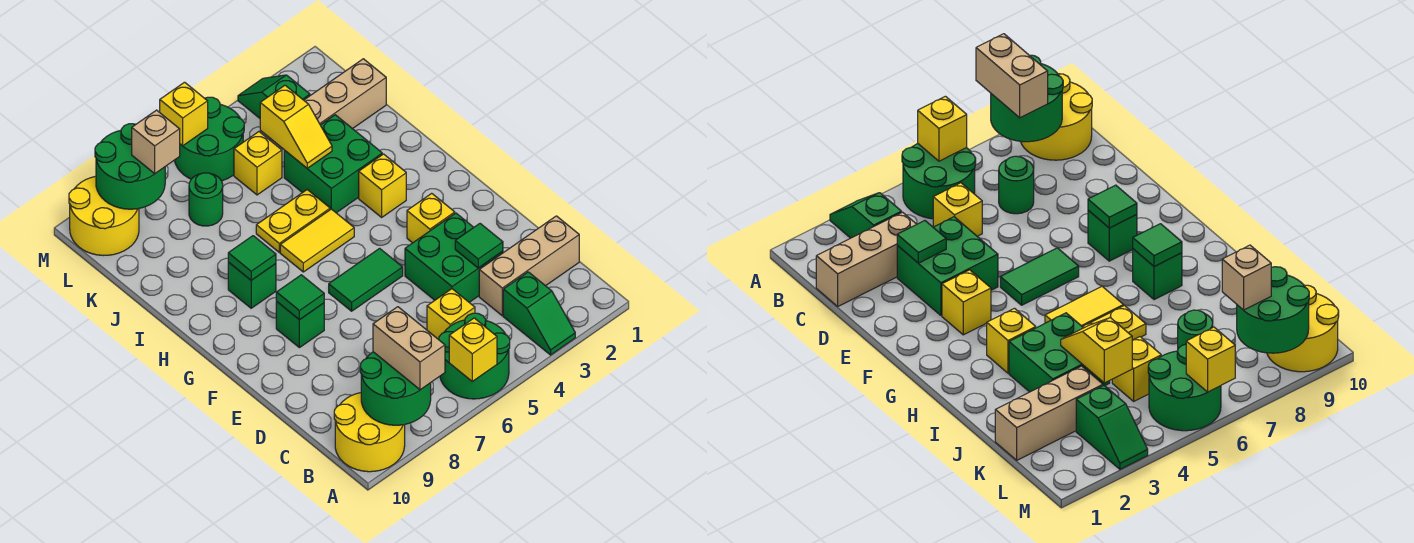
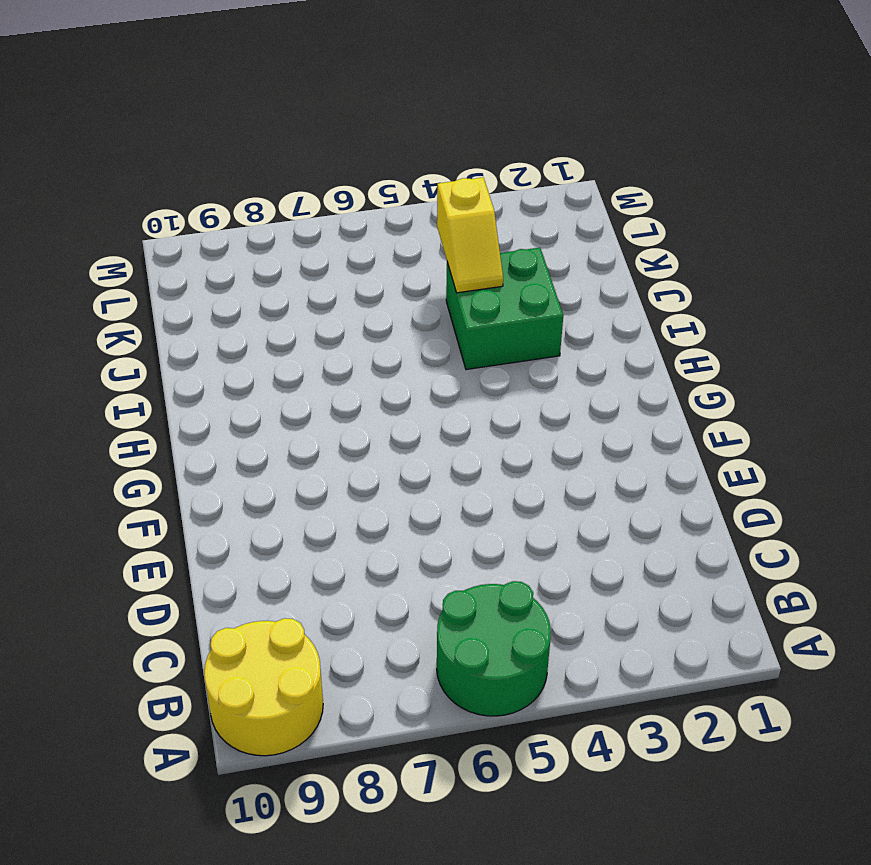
none -> green slope A3:B3 level 1 top B
none -> tan brick C1:C3 level 1
none -> yellow brick C5 level 1
none -> green round brick C7 level 1

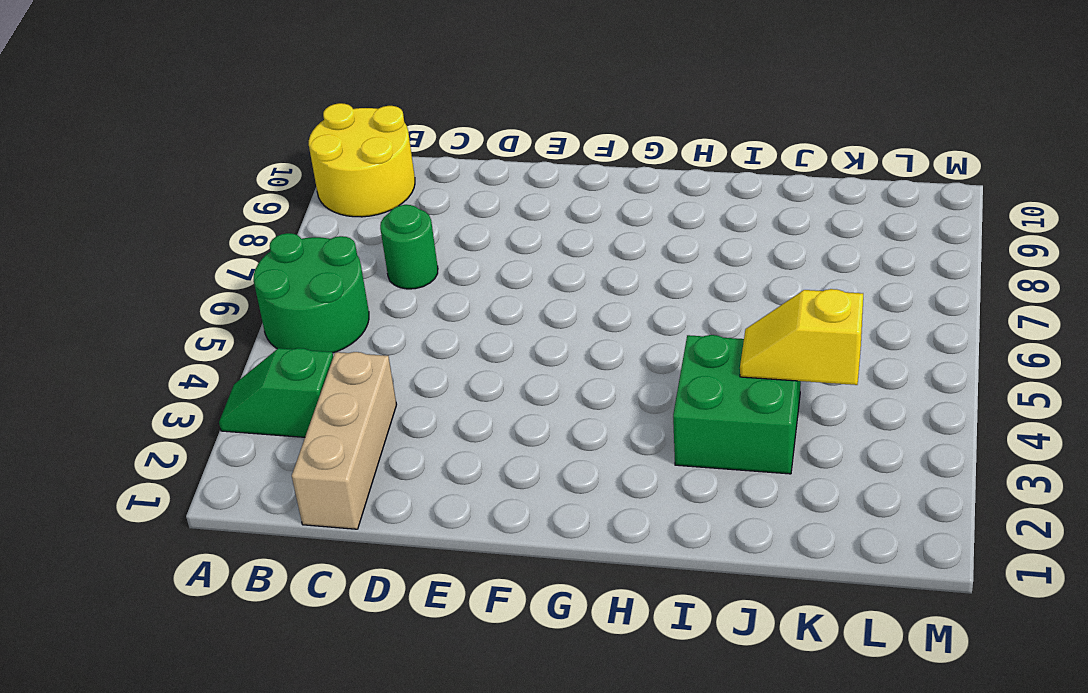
none -> yellow brick C5 level 1
none -> green brick D3:E4 level 1
none -> yellow brick F3 level 1
none -> green tile F5:F6 level 1

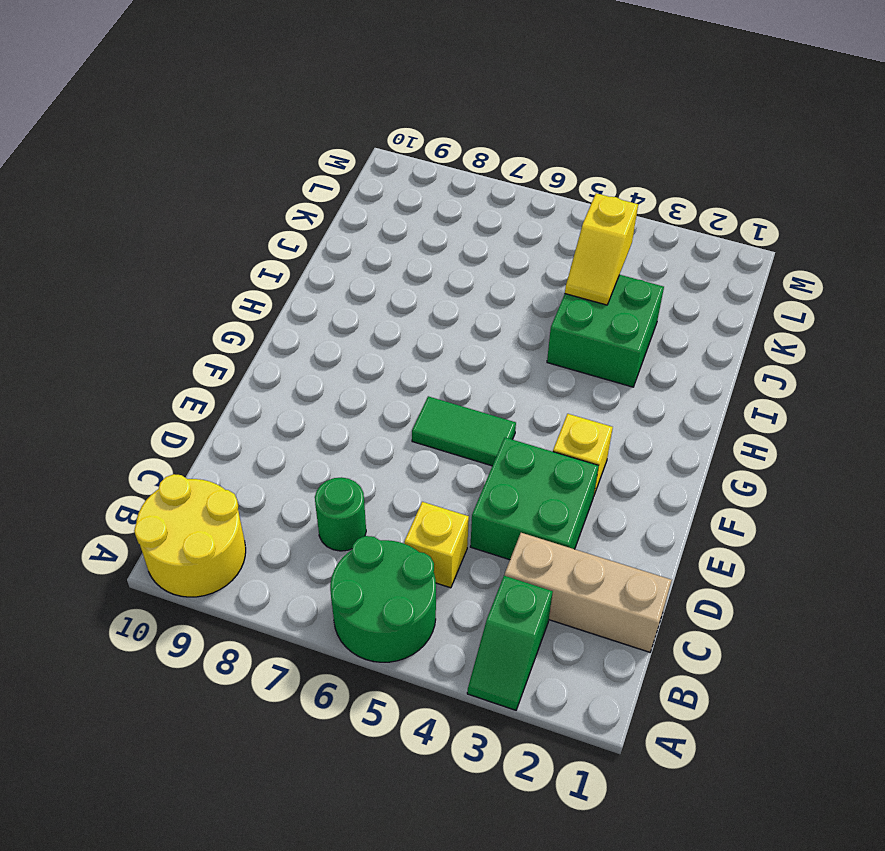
none -> green brick F8 level 1
none -> yellow brick H3 level 1
none -> yellow tile H5:H6 level 1
none -> green brick H8 level 1

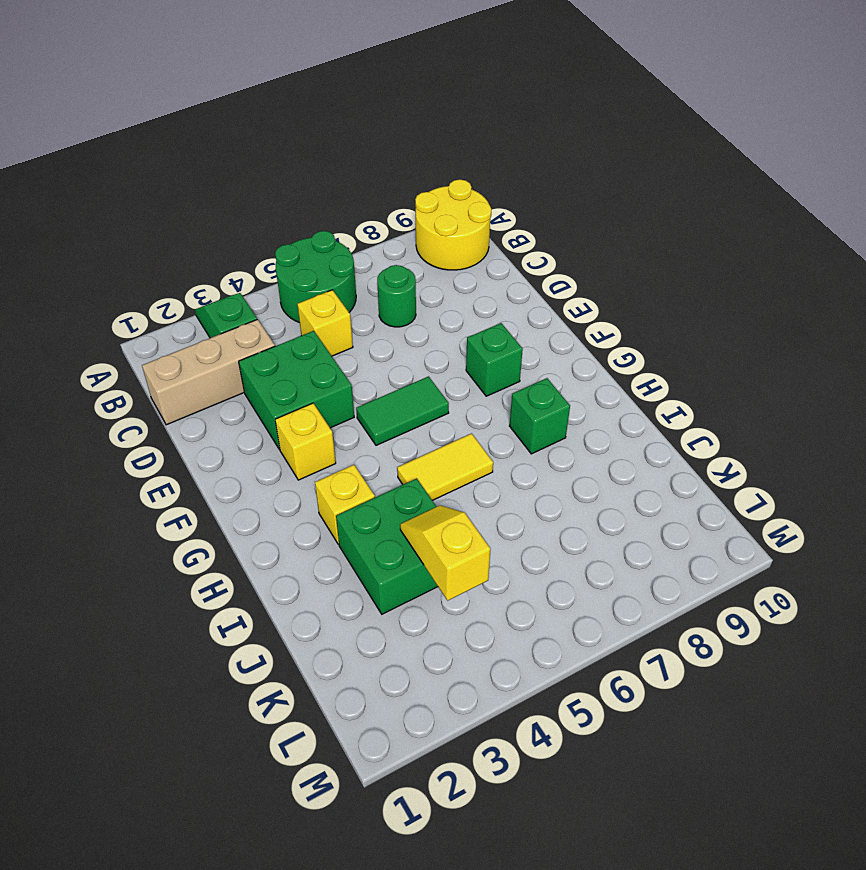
none -> yellow plate I5:I6 level 1
none -> tan brick K1:K3 level 1
none -> yellow brick K5 level 1
none -> green round brick K7 level 1

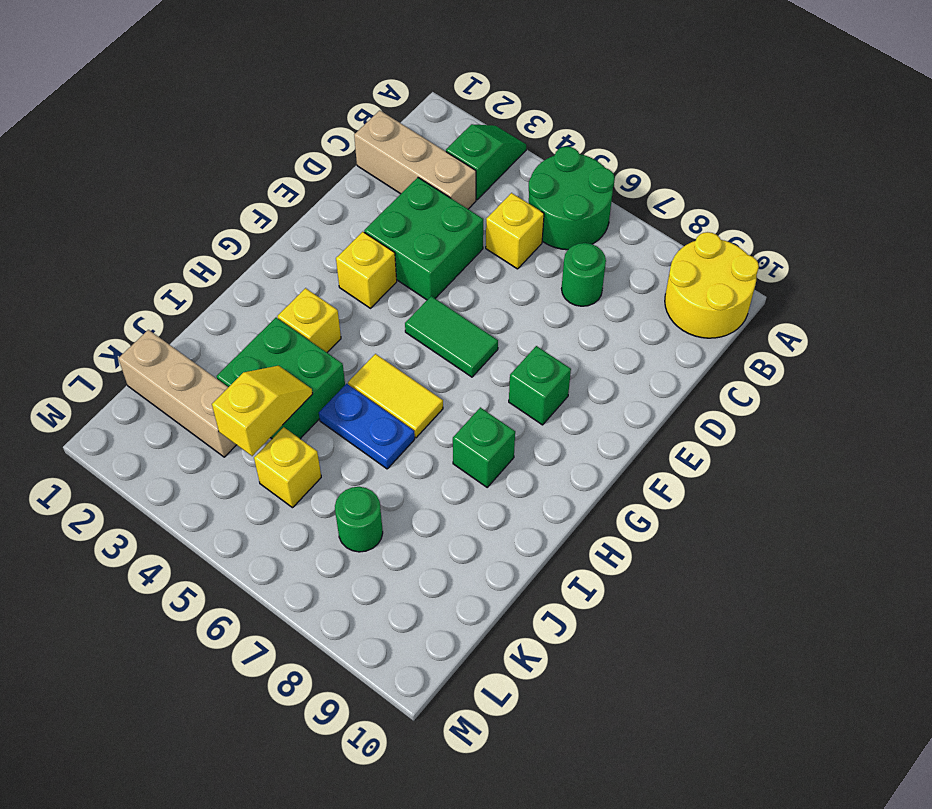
blue plate I5:I6 level 1 -> yellow plate I5:I6 level 1
none -> green slope L3:M3 level 1 top L
none -> green round brick L5:M6 level 1
none -> yellow round brick L9:M10 level 1
none -> yellow brick A6 level 2

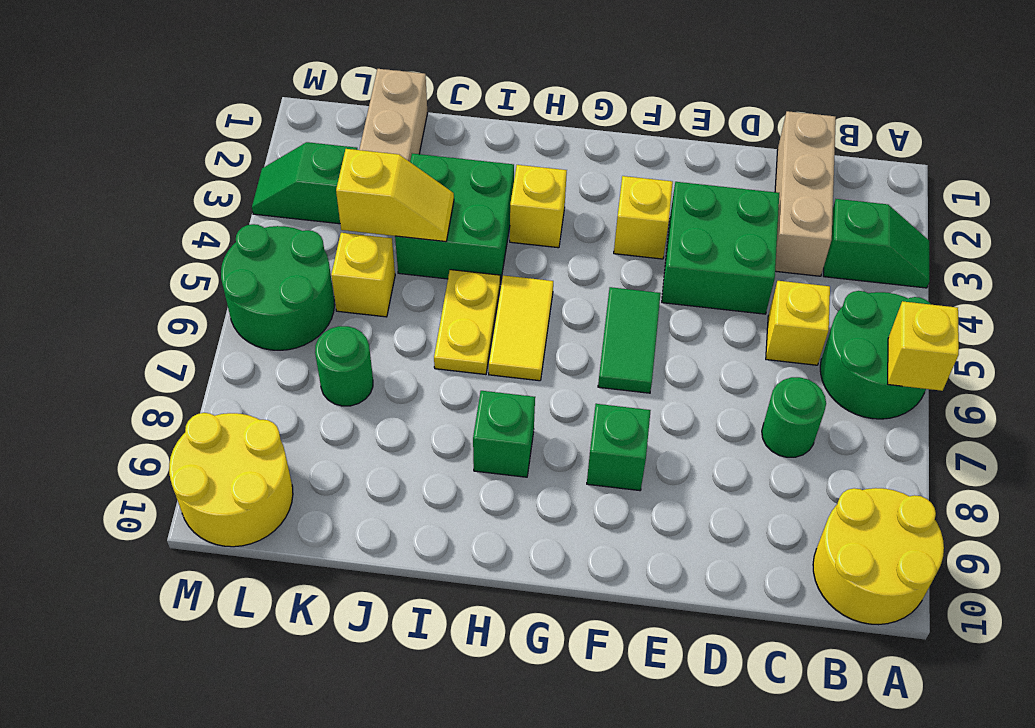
none -> green round brick A8:B9 level 2
none -> green tile D3 level 2
none -> green tile F8 level 2
none -> green tile H8 level 2

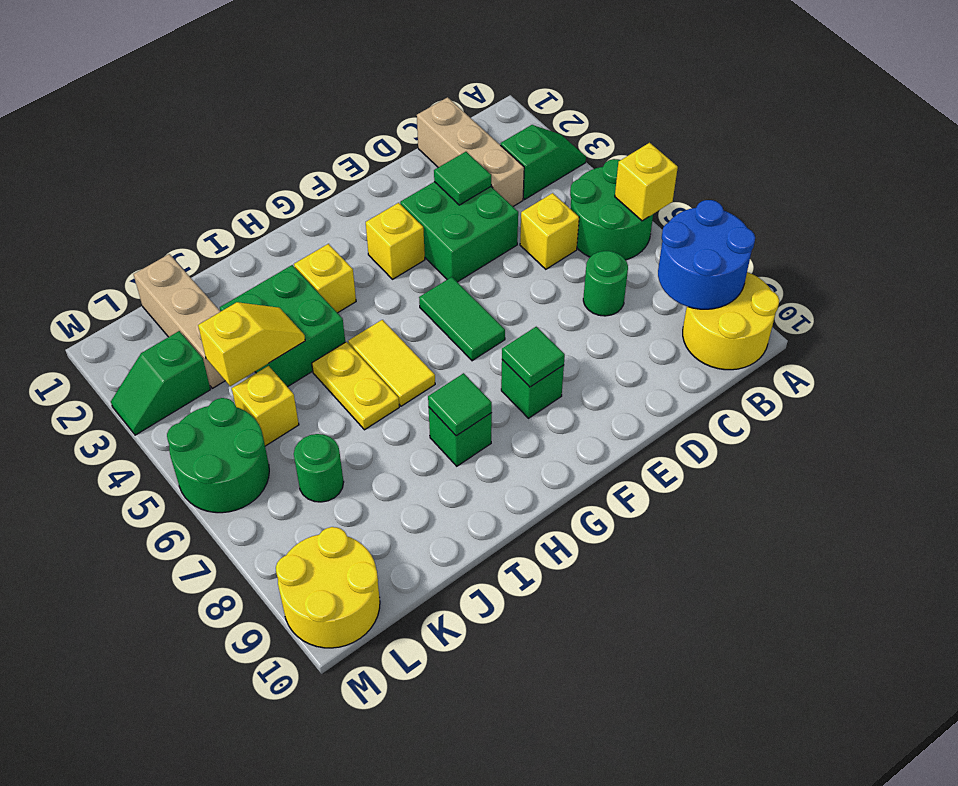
blue round brick A8:B9 level 2 -> green round brick A8:B9 level 2
none -> green round brick L8:M9 level 2
none -> yellow brick M6 level 2
none -> tan brick A8:B8 level 3
none -> tan brick L8 level 3

